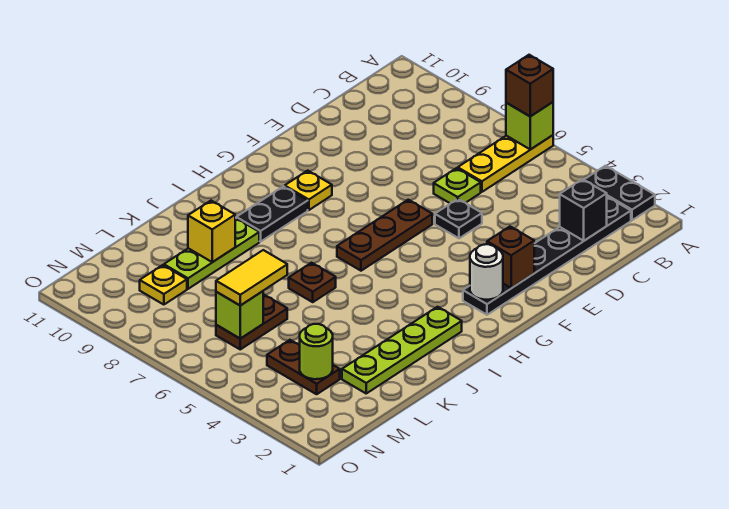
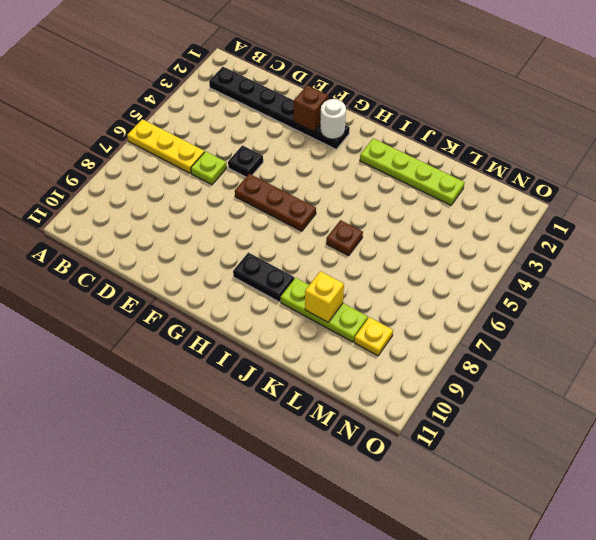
none -> black plate A2:A3 level 1
none -> yellow plate G9 level 1
none -> brown plate L6:M6 level 1

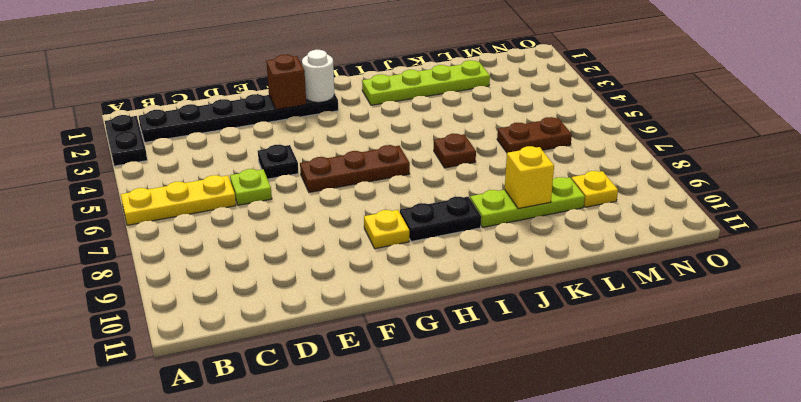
none -> brown plate M3:M4 level 1
none -> lime brick A6 level 2
none -> black brick C2 level 2

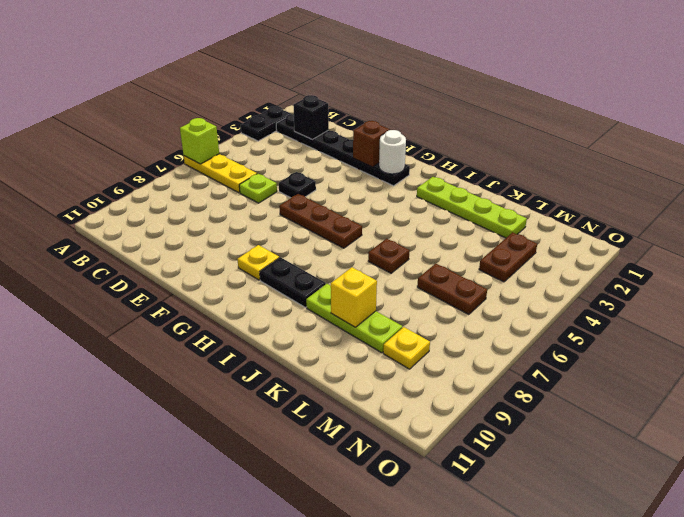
none -> lime round brick M3 level 2
none -> lime brick M6 level 2
none -> brown brick A6 level 3

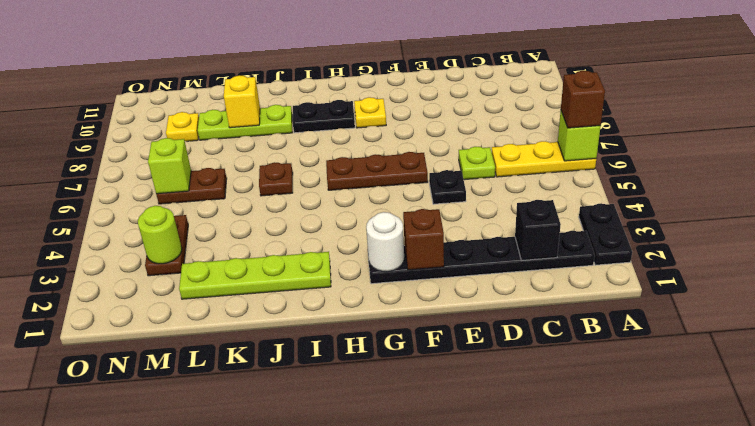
none -> yellow tile L6:M6 level 3

